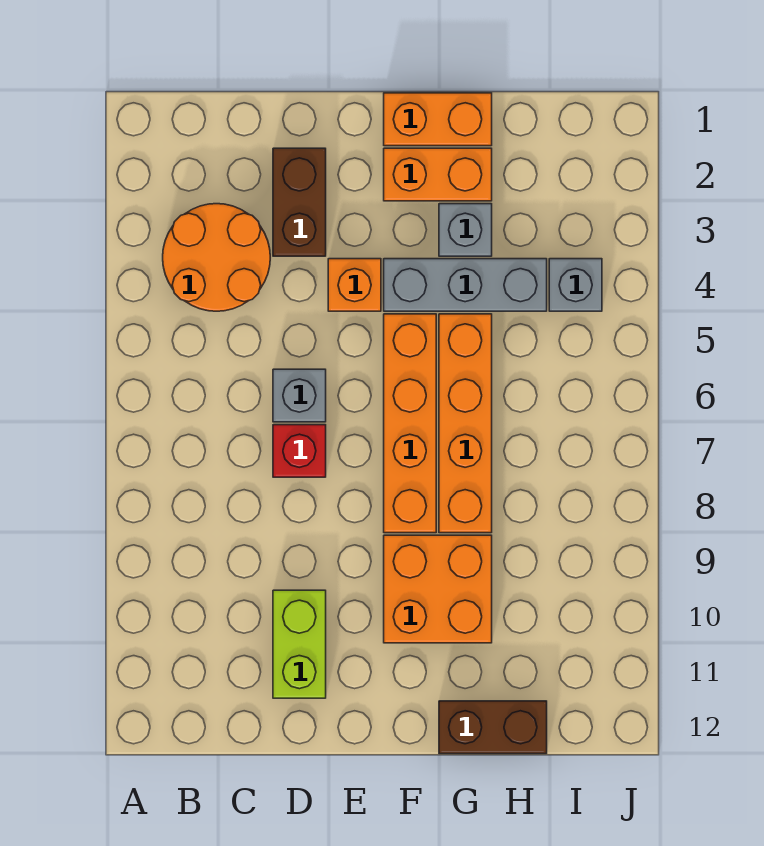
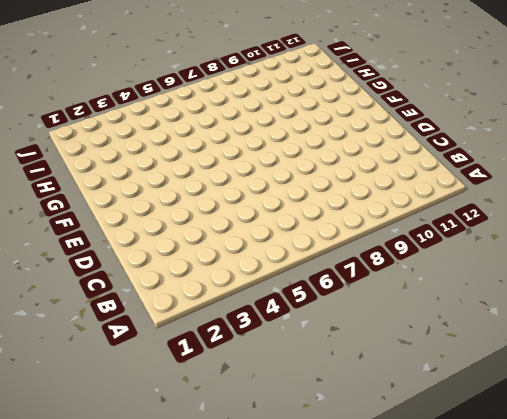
none -> orange round brick B3:C4 level 1
none -> brown brick D2:D3 level 1
none -> grey brick D6 level 1

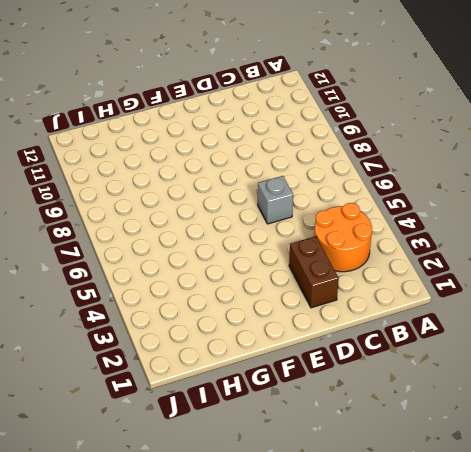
none -> red brick D7 level 1
none -> lime brick D10:D11 level 1
none -> orange brick E4 level 1

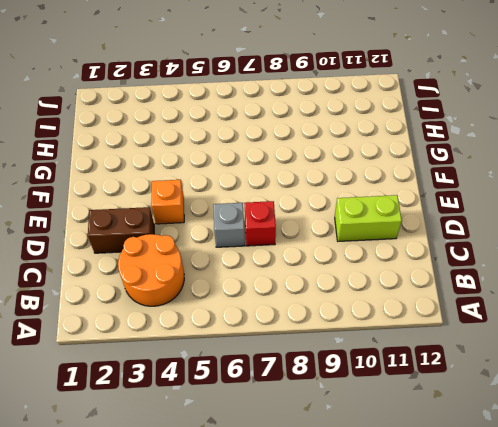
none -> orange brick F1:G1 level 1
none -> orange brick F2:G2 level 1
none -> grey brick F4:H4 level 1

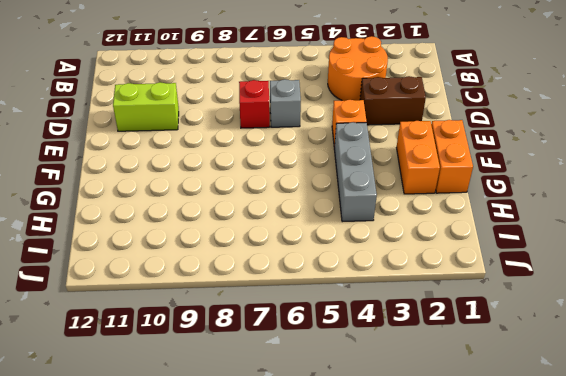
none -> orange brick F5:F8 level 1
none -> orange brick F9:G10 level 1
none -> grey brick G3 level 1

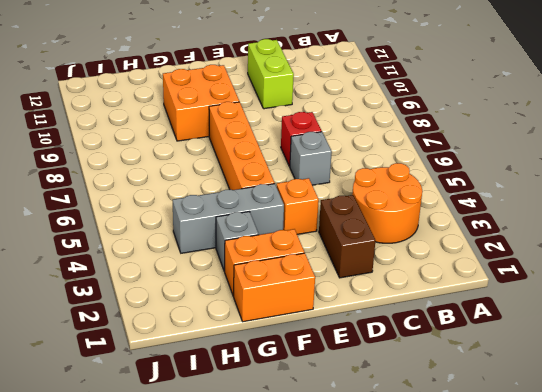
none -> orange brick G5:G8 level 1
none -> brown brick G12:H12 level 1
none -> grey brick I4 level 1

